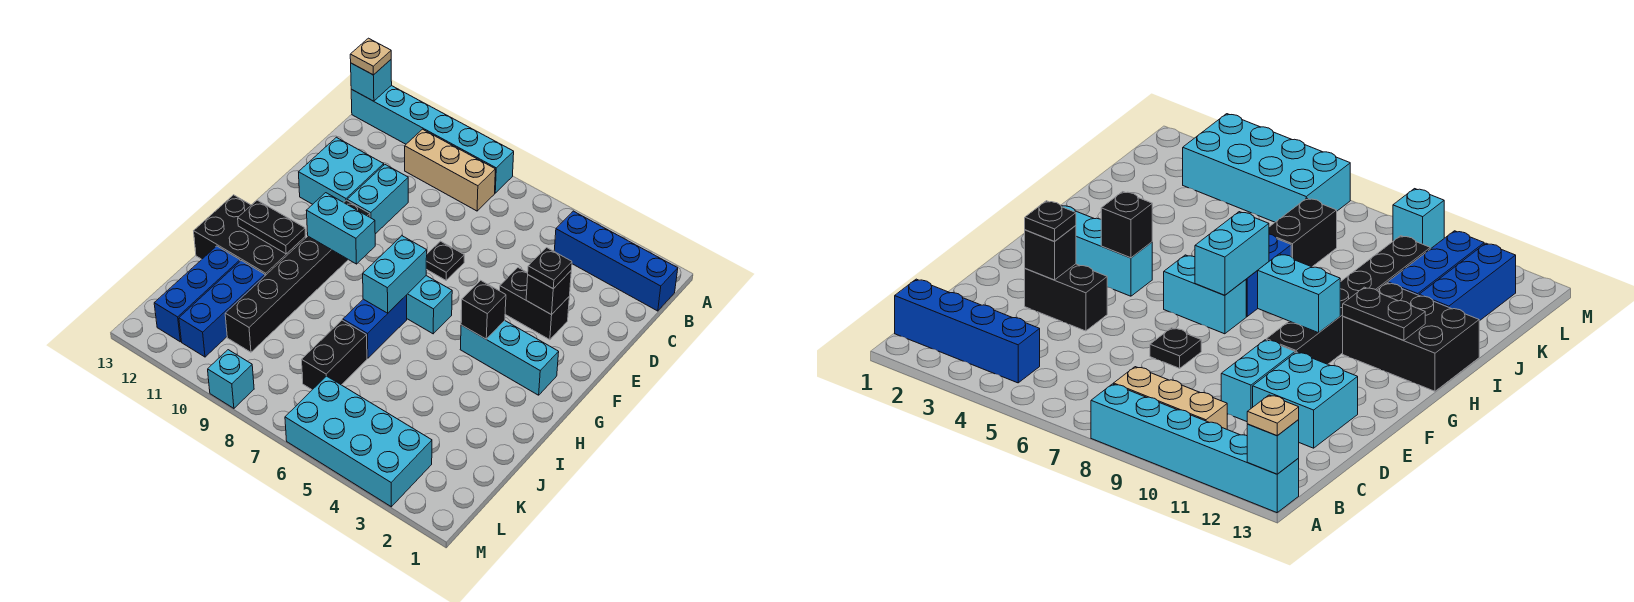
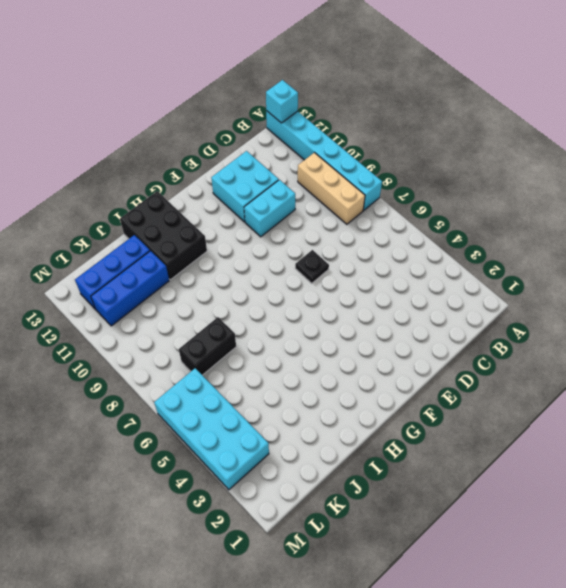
none -> blue brick B1:B4 level 1
none -> black brick E3:E4 level 1
none -> black brick F10:K10 level 1

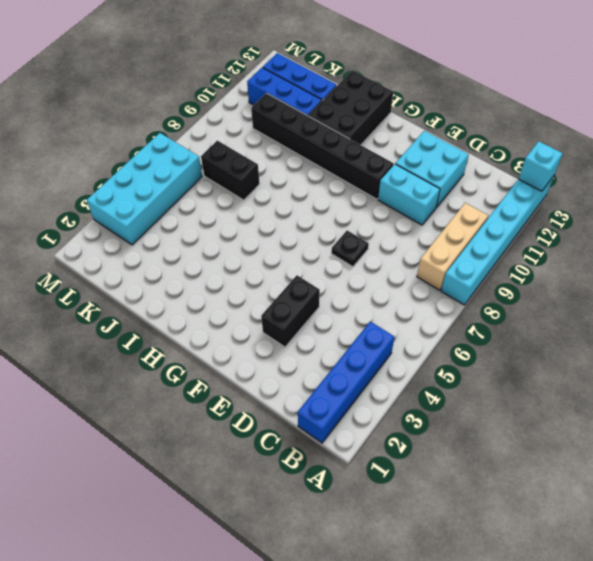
none -> cyan brick G2:G4 level 1
none -> cyan brick G6:G7 level 1
none -> blue brick H7:I7 level 1

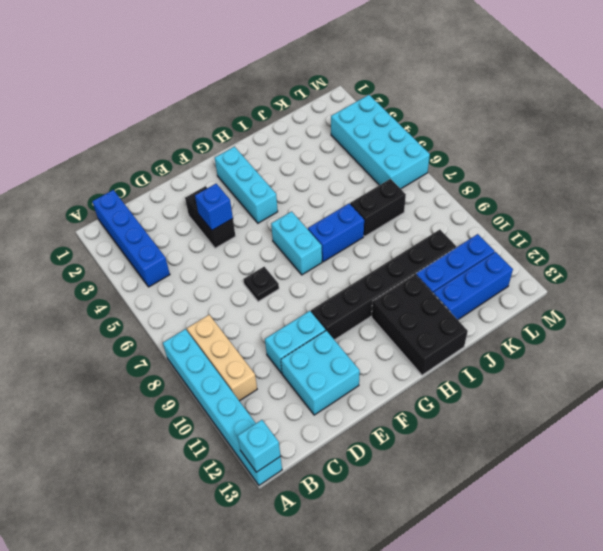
blue brick E4 level 2 -> none
none -> cyan brick M9 level 1
none -> black brick E3 level 2
none -> black brick G4 level 2

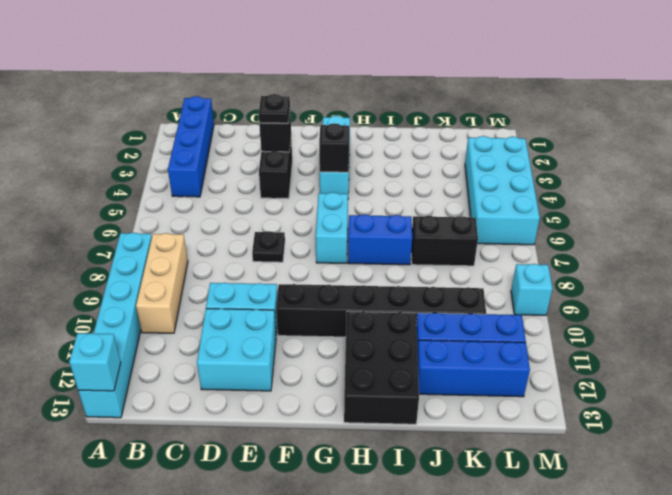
none -> cyan brick G7:H7 level 2
none -> cyan brick G9:G10 level 2
none -> black plate H11:H12 level 2

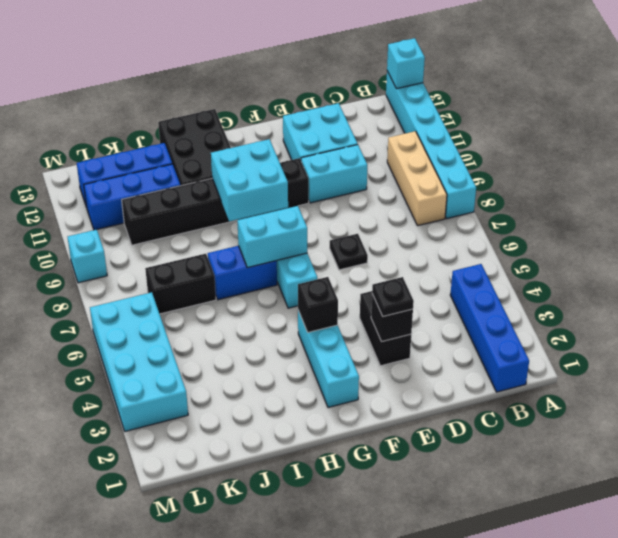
cyan brick G9:H10 level 2 -> cyan brick G9:G10 level 2
none -> black plate H11:H12 level 2
none -> tan plate A13 level 3

